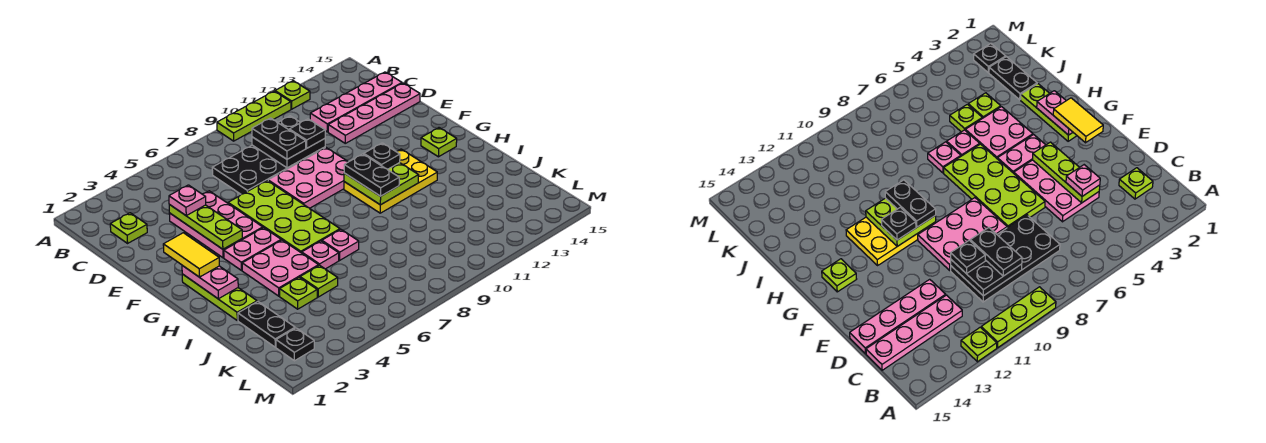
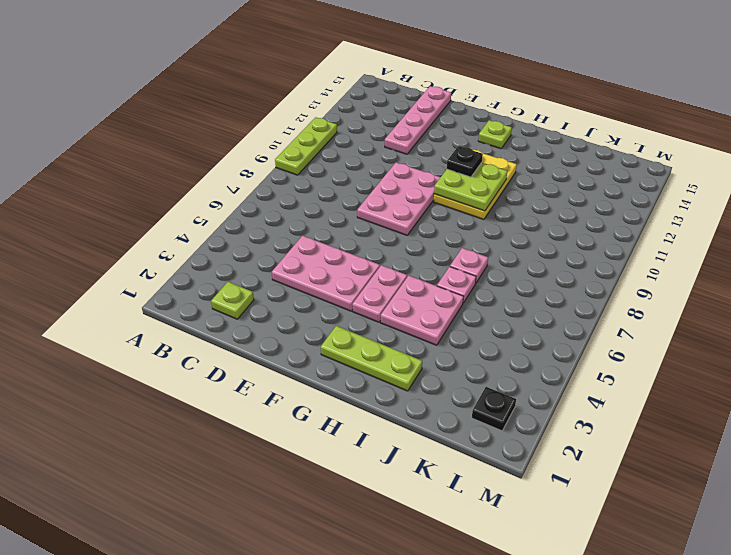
none -> lime plate A12 level 1
none -> black plate C7:D10 level 1
none -> pink plate C12:C15 level 1
none -> lime plate E6:H7 level 1

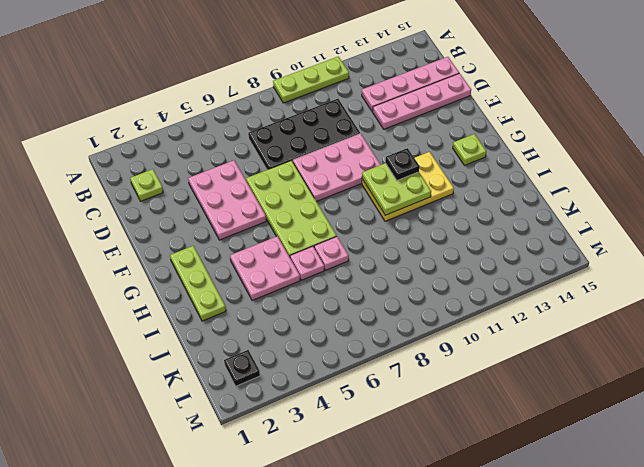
none -> lime plate A12 level 1
none -> pink plate G4:G5 level 1
none -> black plate J2:K2 level 1
none -> lime plate J4 level 1

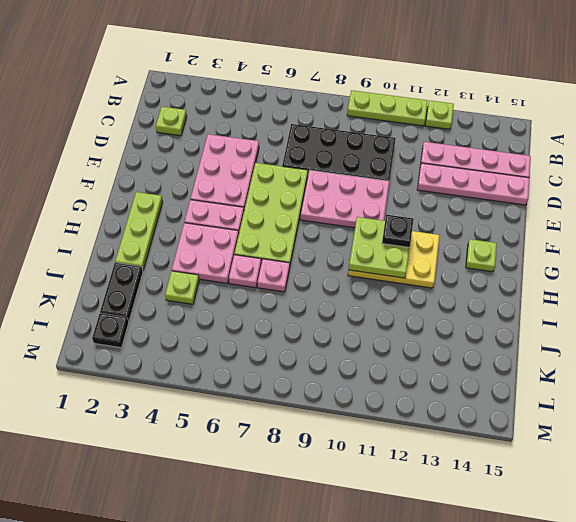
none -> lime plate J5 level 1
none -> black plate C9:D10 level 2
none -> lime plate D4:F4 level 2
none -> pink plate G2:H2 level 2

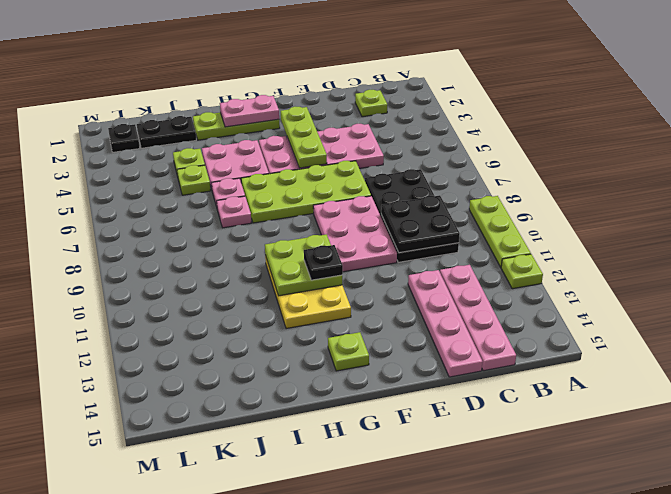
lime plate F3:F5 level 2 -> lime plate D4:F4 level 2
none -> black plate C9:D9 level 3
none -> pink plate D4 level 3
none -> black plate D10 level 3
none -> yellow tile F2:G2 level 3

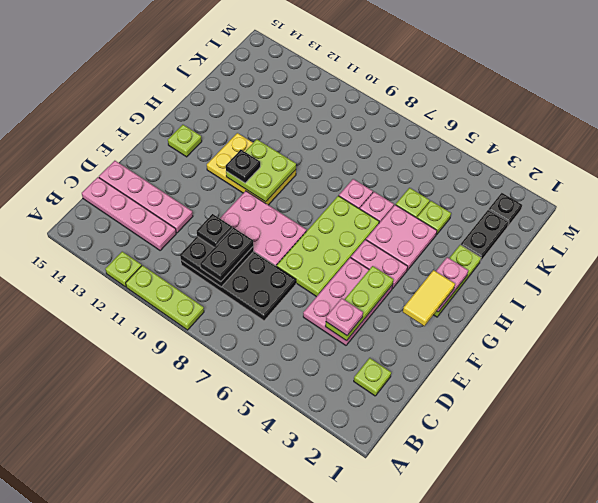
none -> black plate G10:H10 level 3

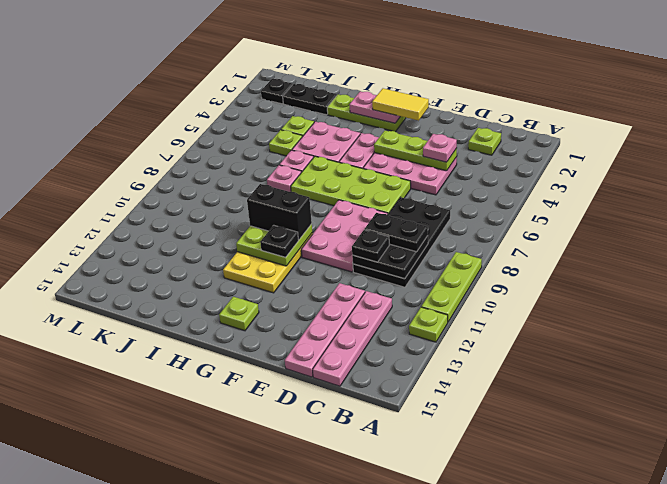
black brick G10:H10 level 3 -> black plate G10:H10 level 3

